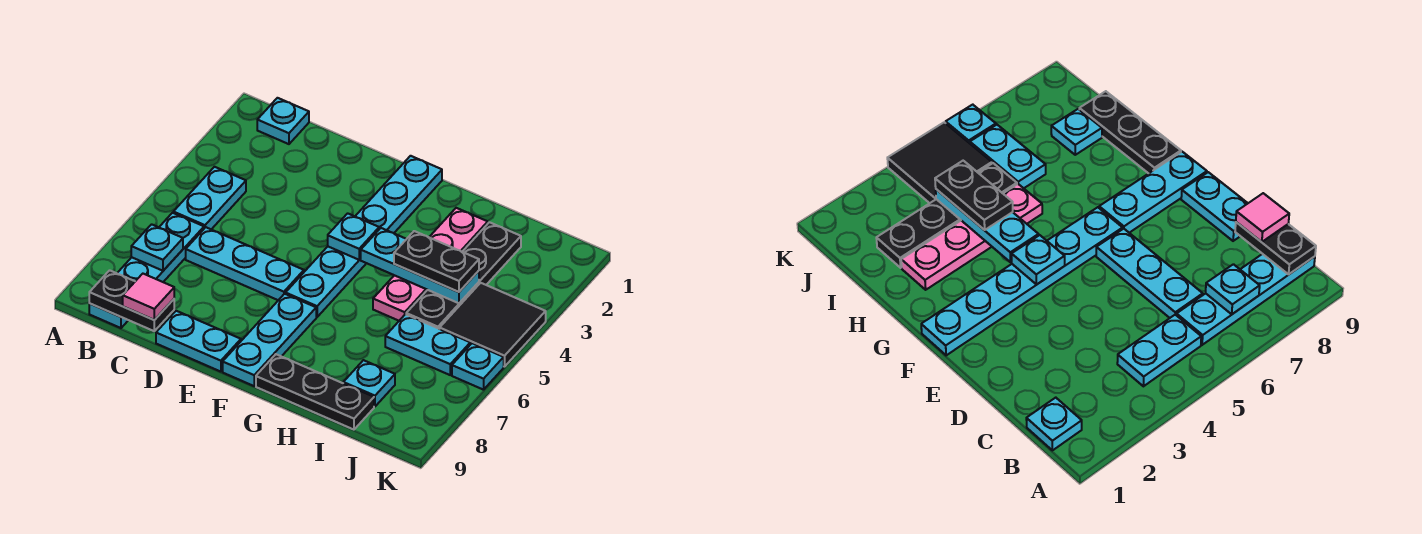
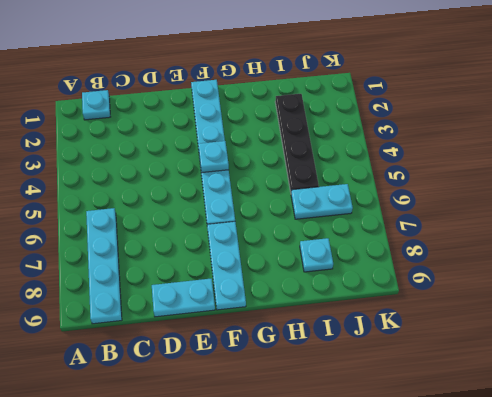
none -> cyan plate B4:B5 level 1
none -> cyan plate C6:E6 level 1
none -> black plate G9:I9 level 1

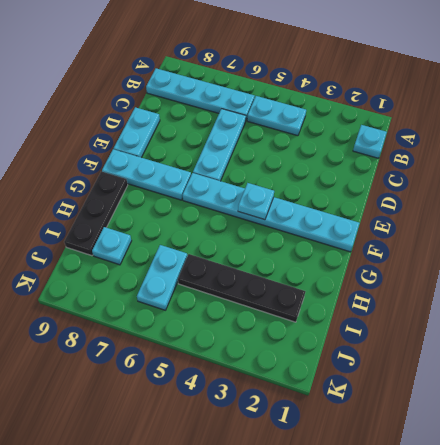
none -> pink plate H2:H5 level 1
none -> black tile J4:K5 level 1
none -> cyan plate K6 level 1

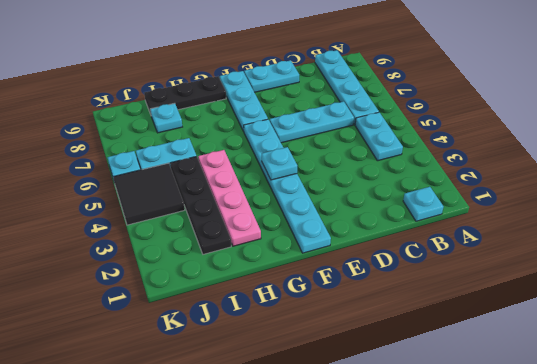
none -> cyan plate B7 level 2
none -> black plate B9:C9 level 2
none -> cyan plate G4:I4 level 2

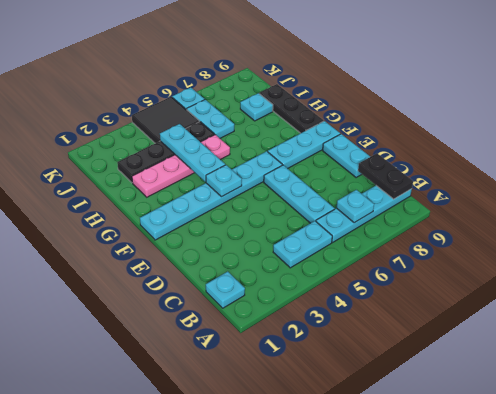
none -> pink tile C9 level 3
none -> black plate H4:I4 level 3

